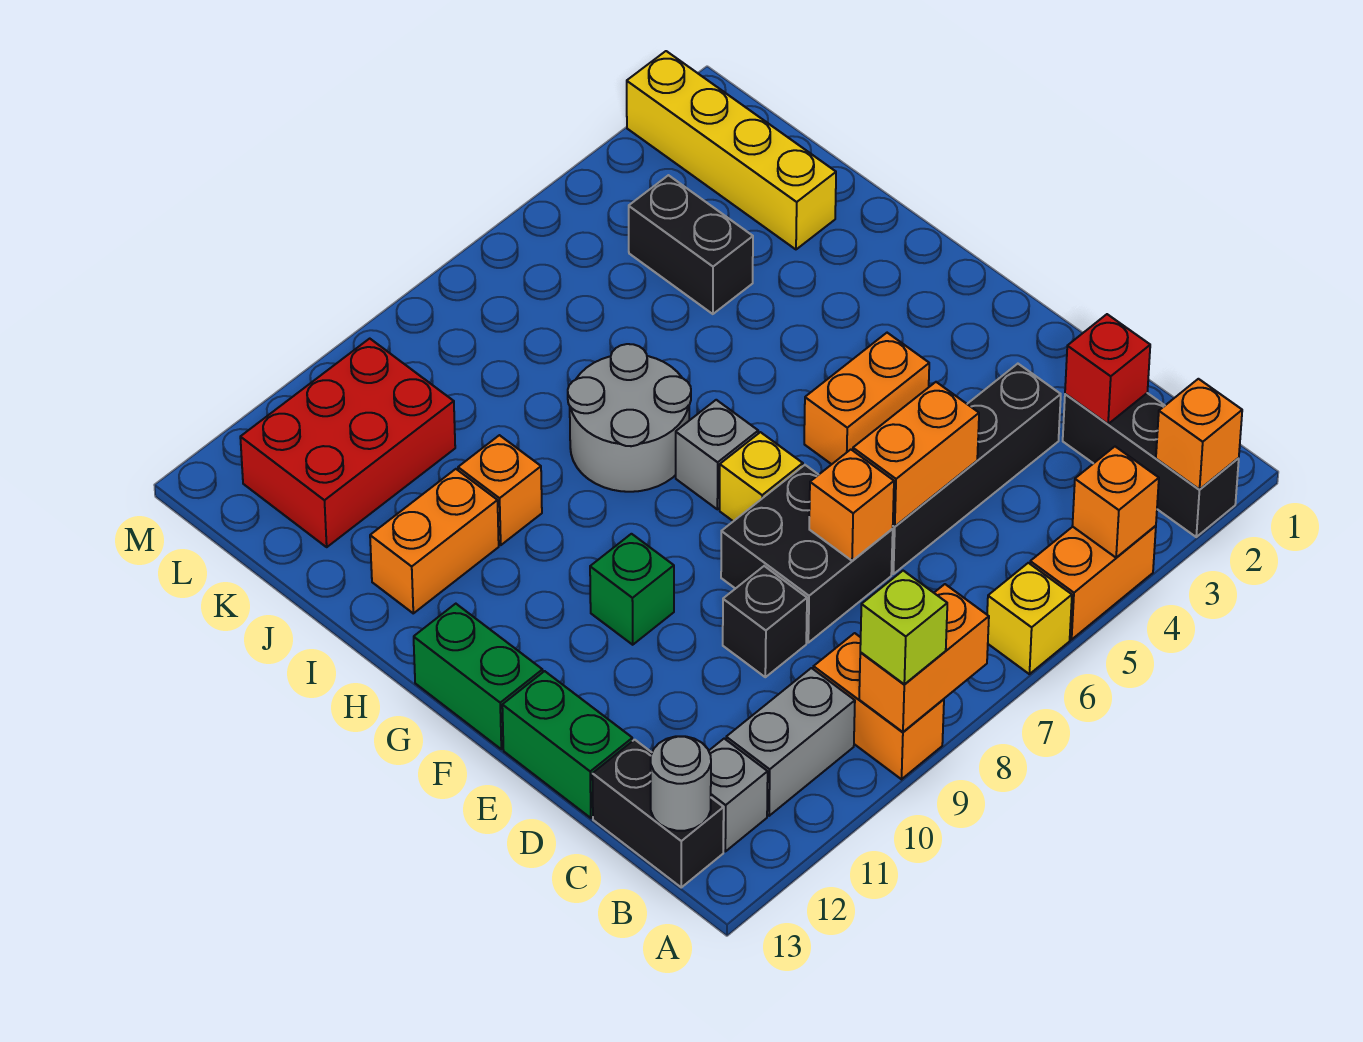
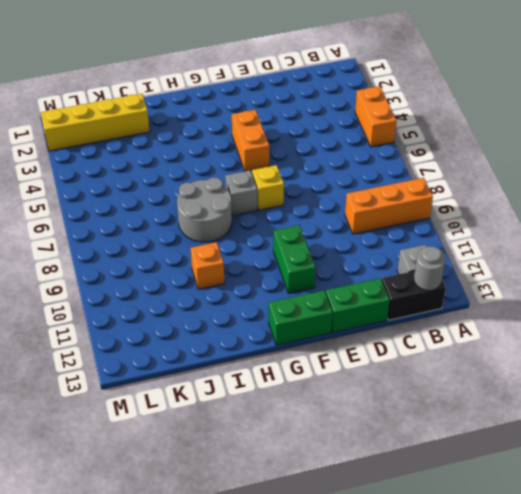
orange brick A9:C9 level 1 -> orange brick A9:B9 level 1
green brick F10:F11 level 1 -> green brick F10 level 1
none -> black brick A2:C2 level 1
none -> yellow brick A6 level 1
none -> grey brick B10:B11 level 1
none -> black brick D3:D6 level 1

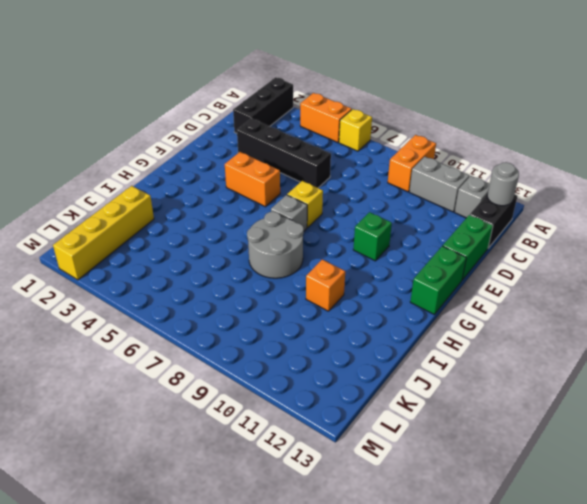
none -> black brick D7:E8 level 1
none -> black brick D9 level 1
none -> orange brick I11:I12 level 1
none -> black brick J4:K4 level 1

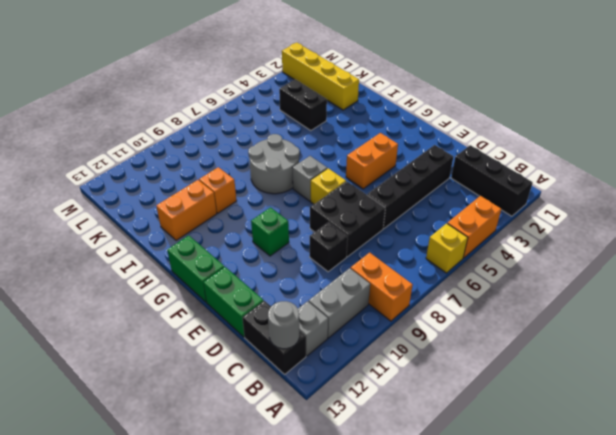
none -> red brick K10:L12 level 1
none -> orange brick A2 level 2
none -> orange brick A4 level 2
none -> orange brick A8:A9 level 2

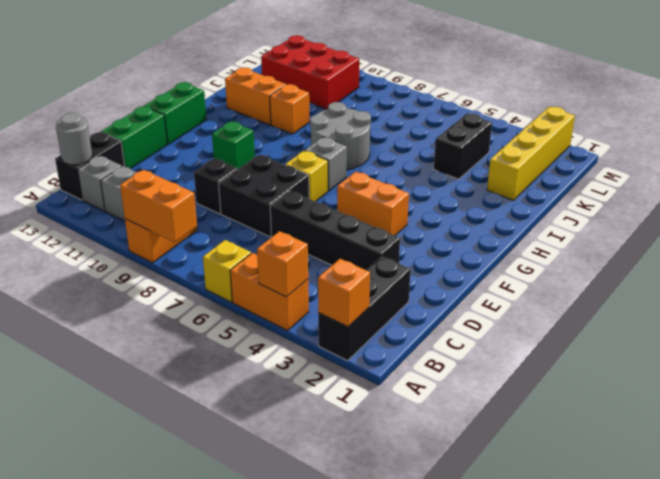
none -> red brick C2 level 2
none -> orange brick D5:D6 level 2
none -> orange brick D7 level 2
none -> lime brick A9 level 3

